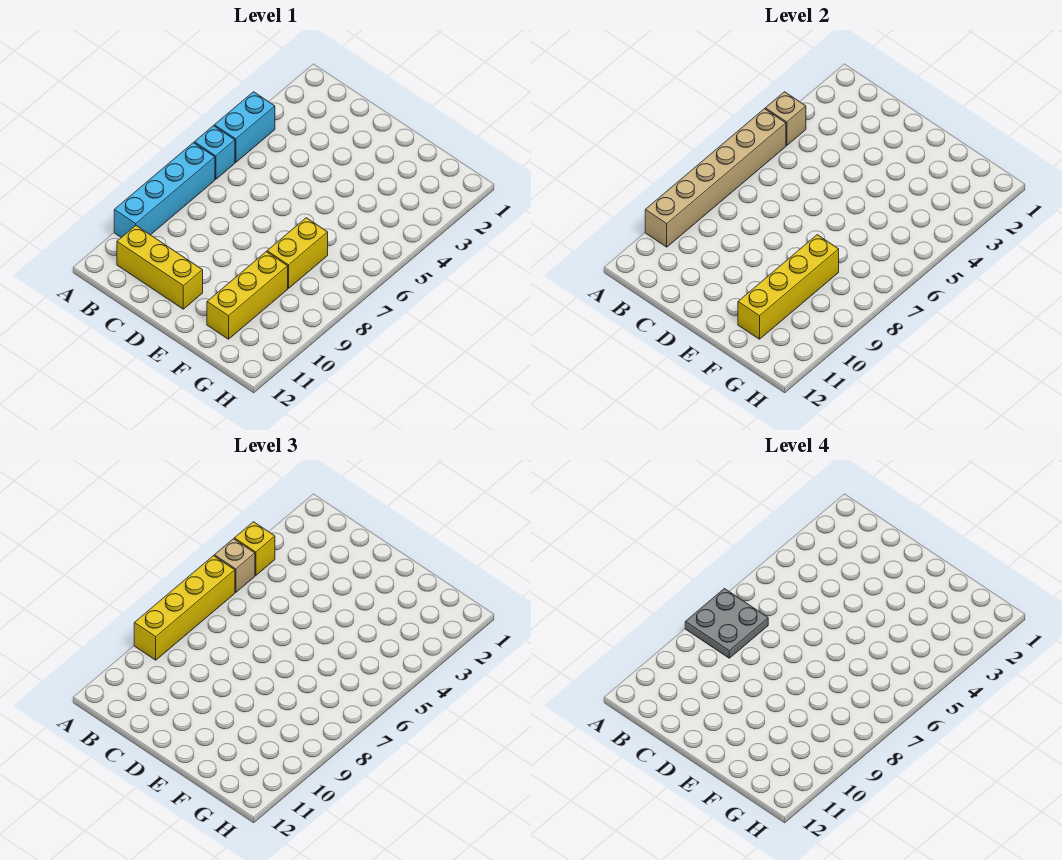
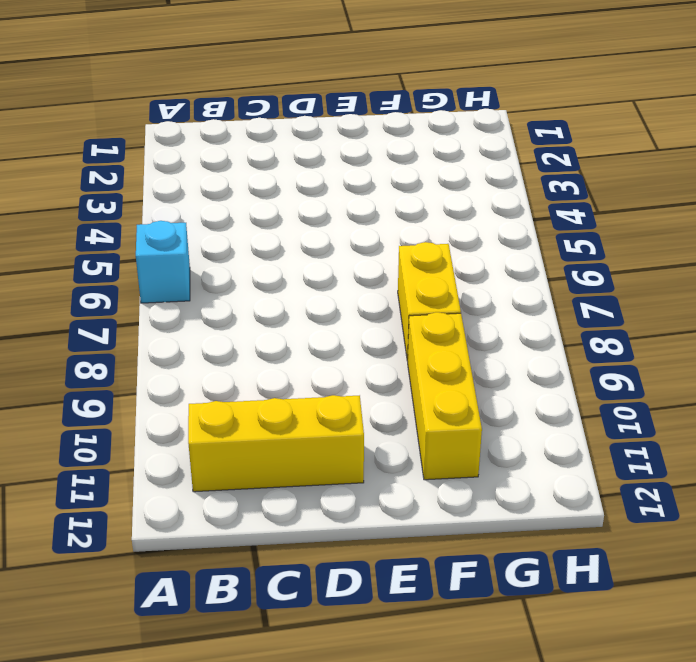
none -> cyan brick A4:A5 level 1
none -> cyan brick A7:A10 level 1
none -> tan brick A4 level 2

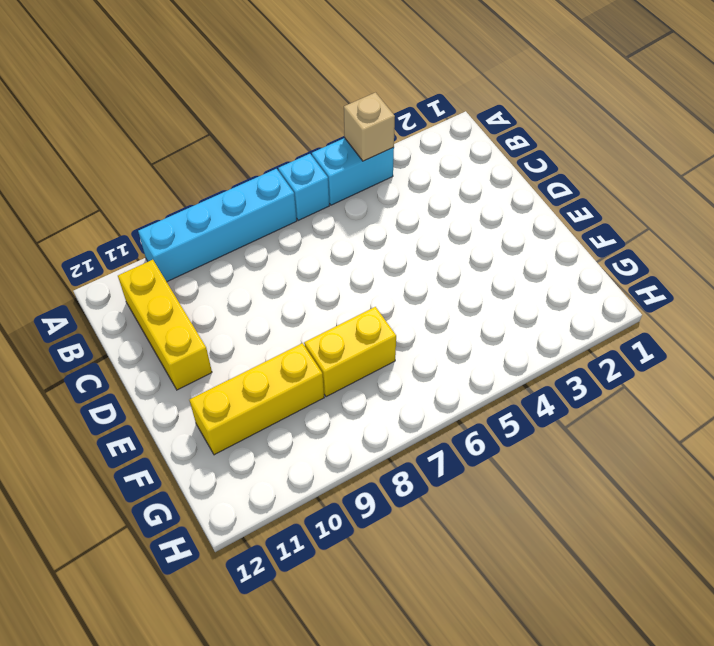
none -> tan brick A5:A10 level 2
none -> yellow brick F8:F11 level 2
none -> yellow brick A4 level 3

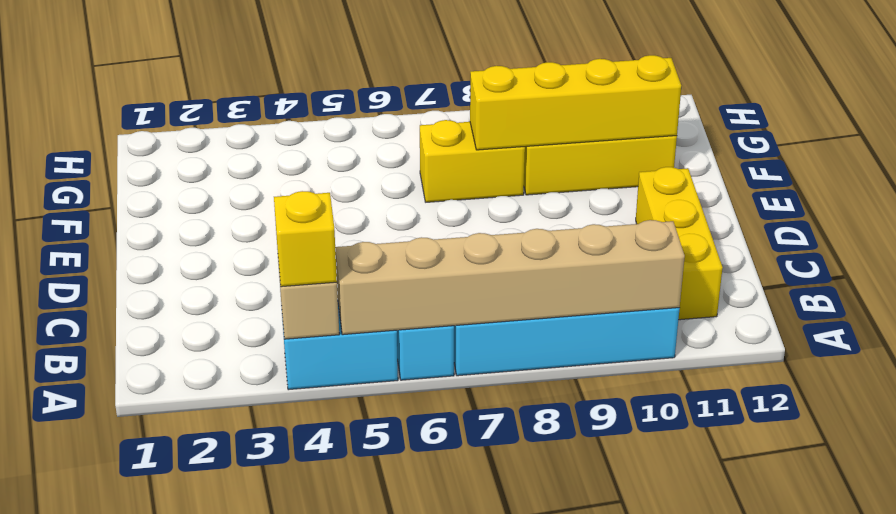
none -> tan brick A5 level 3
none -> yellow brick A6:A9 level 3
none -> grey plate A7:B8 level 4

